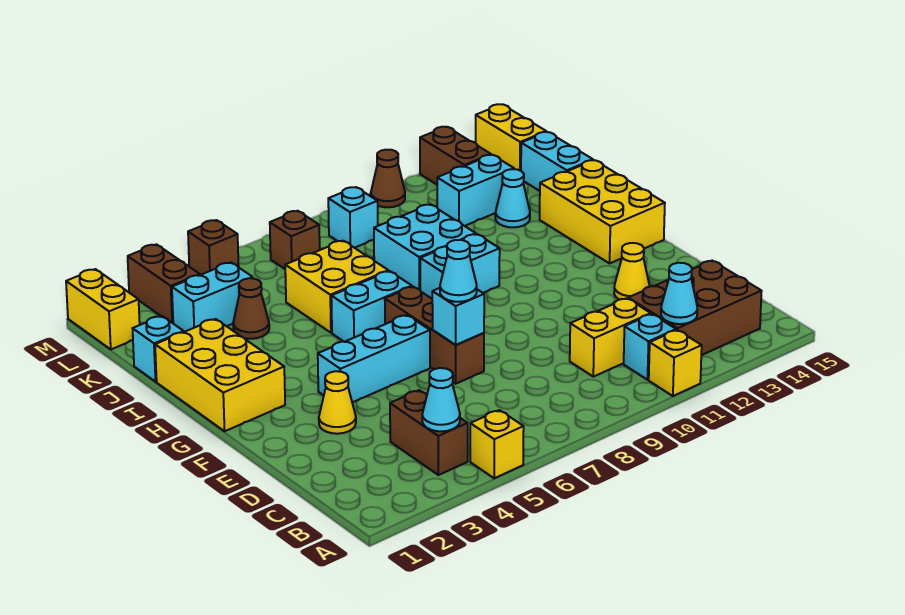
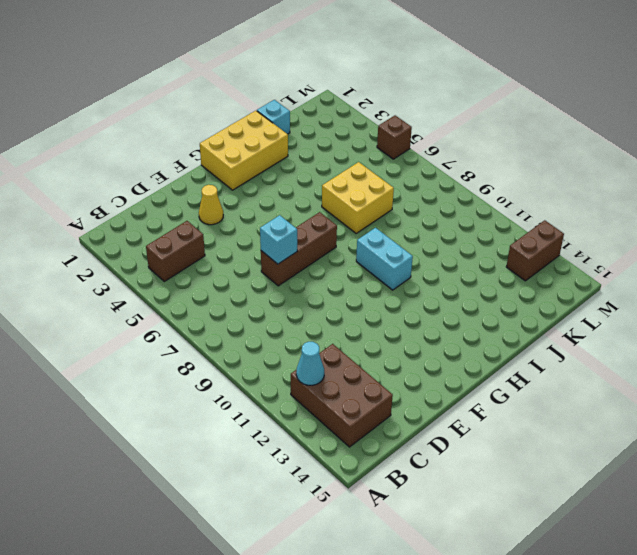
none -> yellow brick A5 level 1
none -> yellow brick A11 level 1
none -> cyan brick B11 level 1
none -> yellow brick C10:C11 level 1

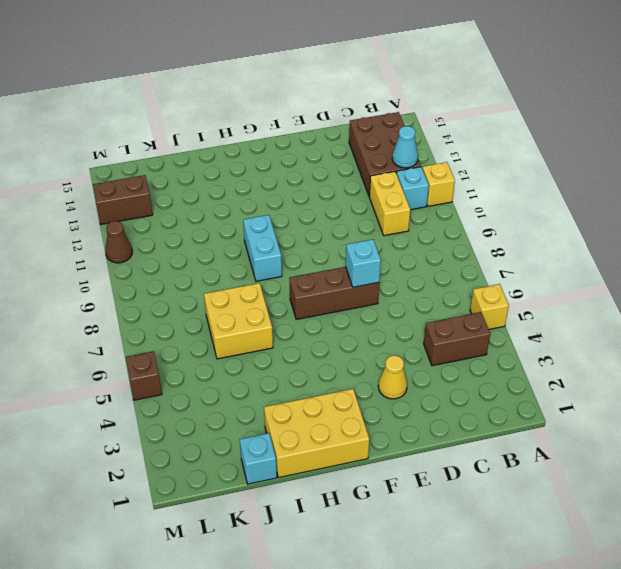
none -> yellow cone E13 level 1
none -> cyan brick F4:F6 level 1
none -> yellow brick G14:I15 level 1
none -> cyan brick H6:H7 level 1

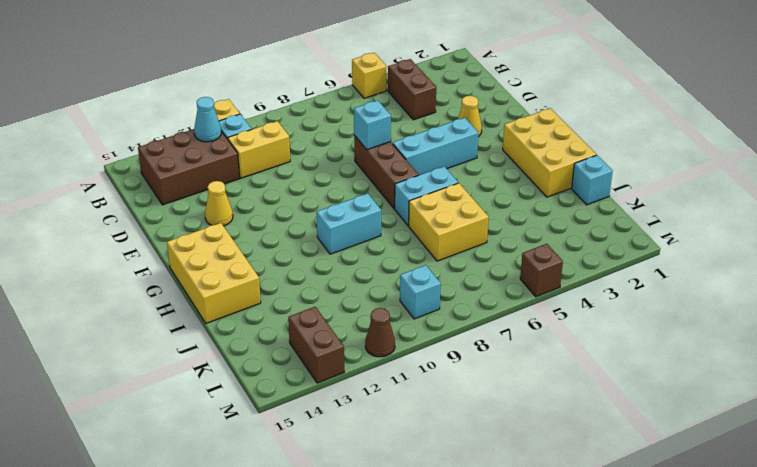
none -> cyan brick I9:J10 level 1
none -> brown cone J4 level 1
none -> cyan cone J13 level 1
none -> cyan brick J15:K15 level 1

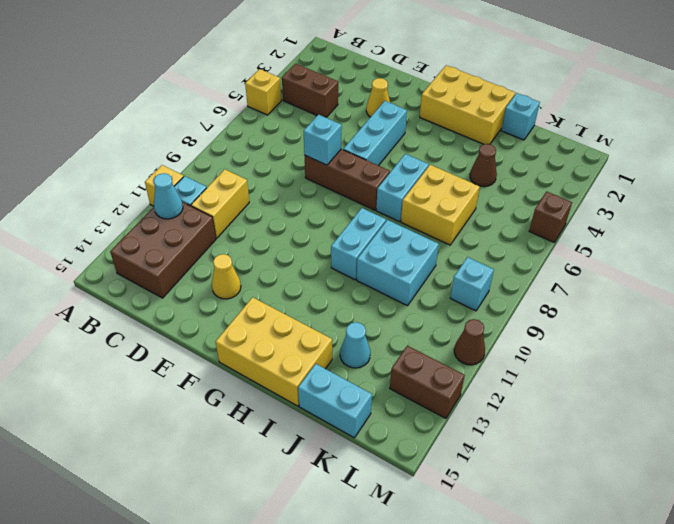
none -> cyan brick K3:K4 level 1
none -> cyan brick K12:K13 level 1
none -> yellow brick L1:M1 level 1
none -> brown brick L3:M3 level 1

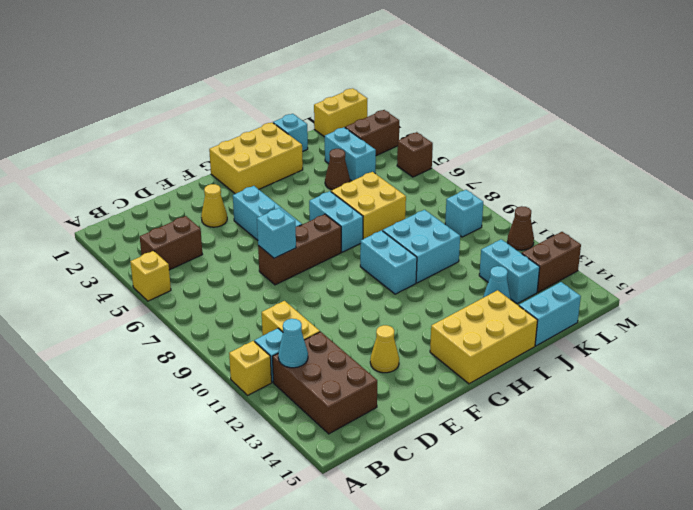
none -> brown brick L7 level 1
none -> yellow brick L15:M15 level 1
none -> cyan cone B4 level 2
none -> cyan cone E7 level 3

